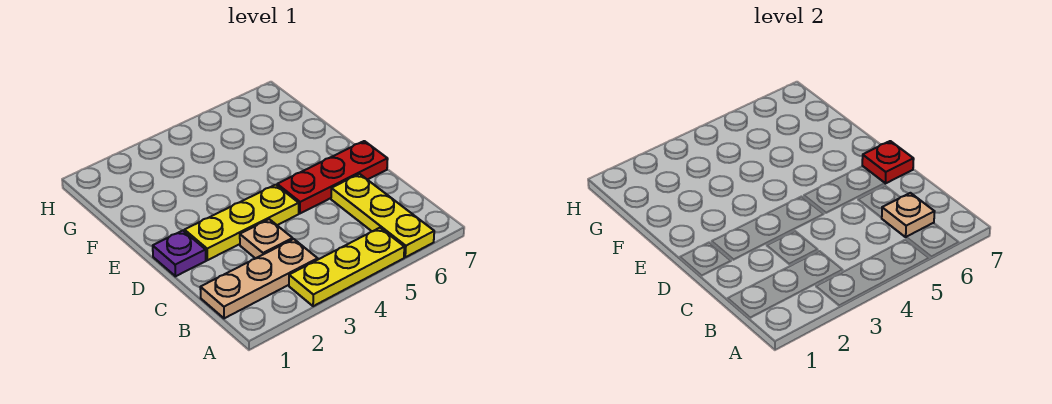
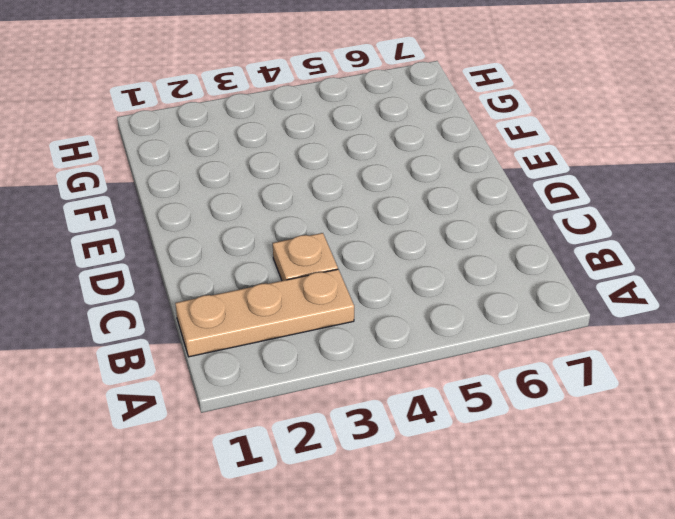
none -> yellow plate A3:A5 level 1
none -> yellow plate A6:C6 level 1

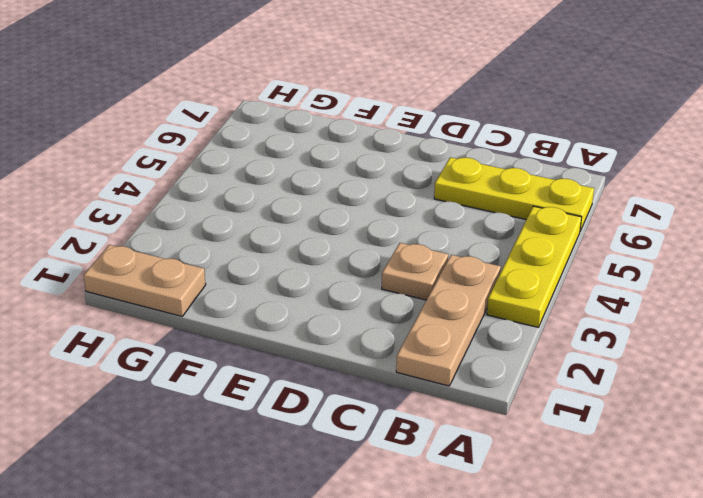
tan plate G1:H1 level 1 -> none
none -> purple plate D1 level 1
none -> yellow plate D2:D4 level 1

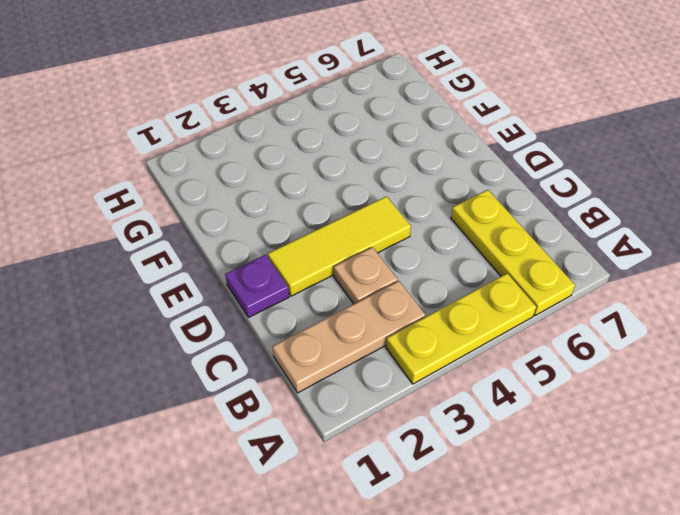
yellow tile D2:D4 level 1 -> yellow plate D2:D4 level 1
none -> red plate D5:D7 level 1
none -> tan plate B6 level 2

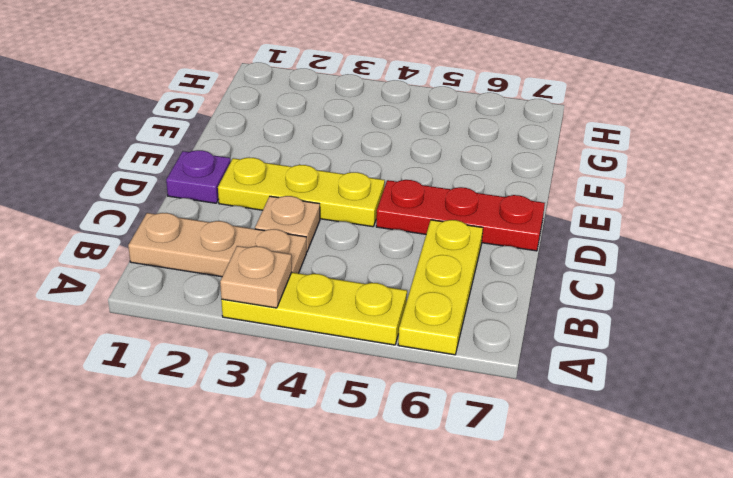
tan plate A3 level 2 -> tan plate B6 level 2
none -> red plate D7 level 2

